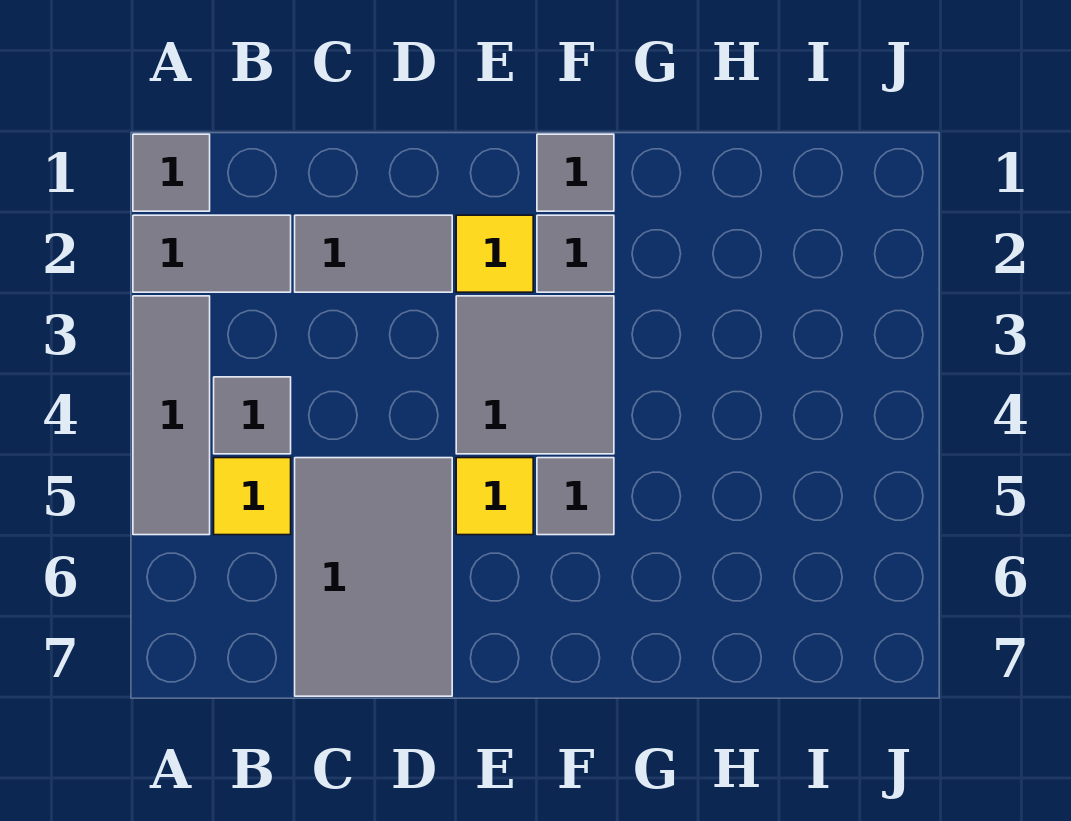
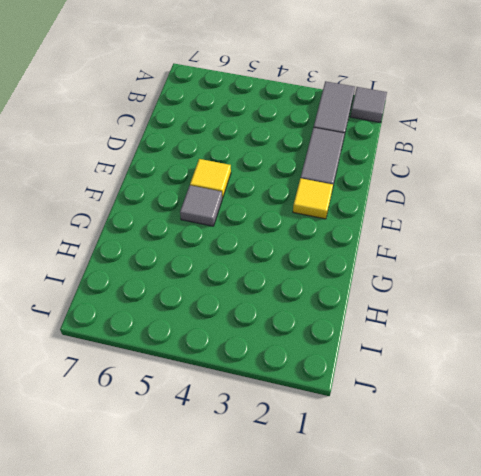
none -> grey tile A3:A5 level 1
none -> grey tile B4 level 1
none -> yellow tile B5 level 1

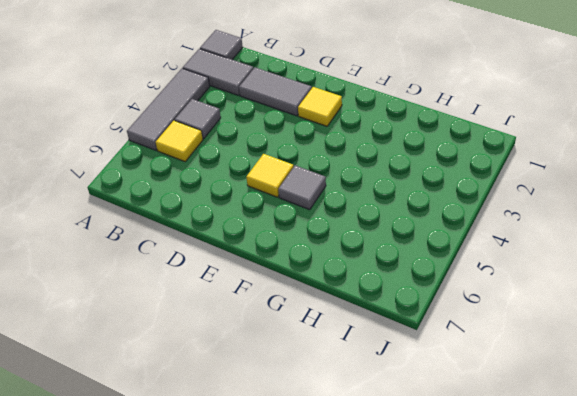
none -> grey tile C5:D7 level 1
none -> grey tile E3:F4 level 1
none -> grey tile F1 level 1

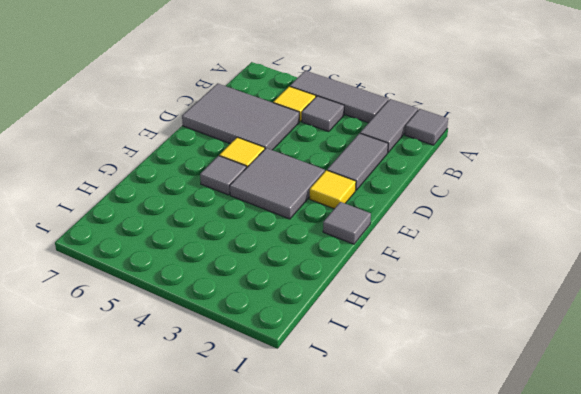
none -> grey tile F2 level 1

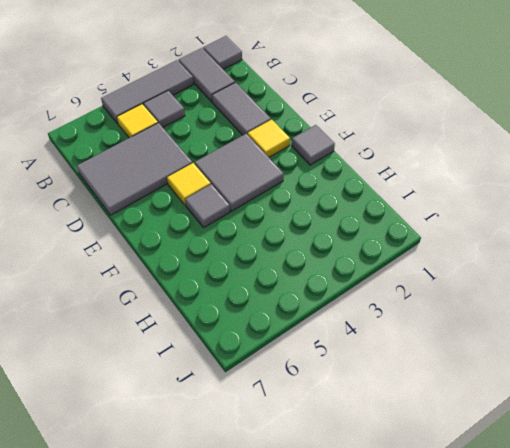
none -> grey tile F2 level 1

